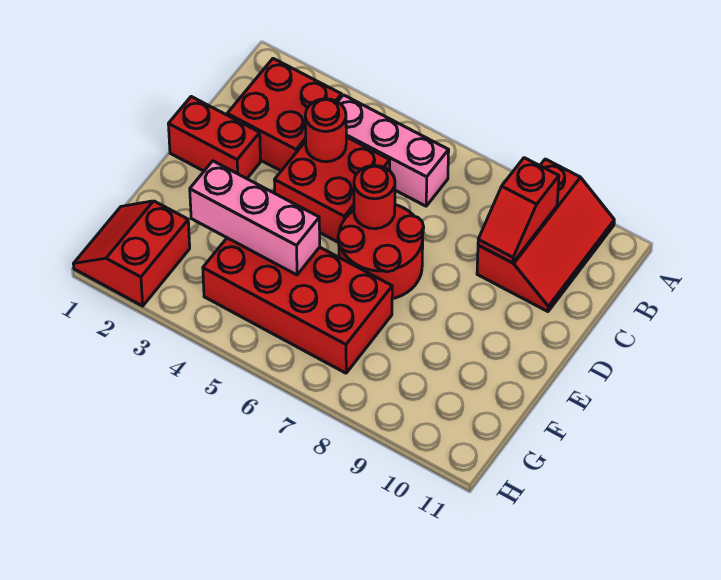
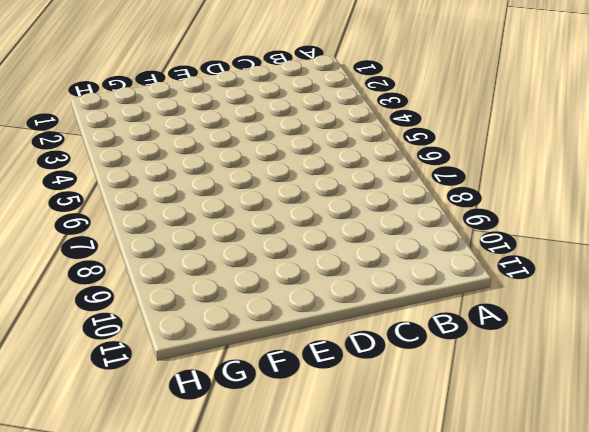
none -> red slope A9:C10 level 1 top 9
none -> red brick B2:C3 level 1
none -> pink brick B4:B6 level 1

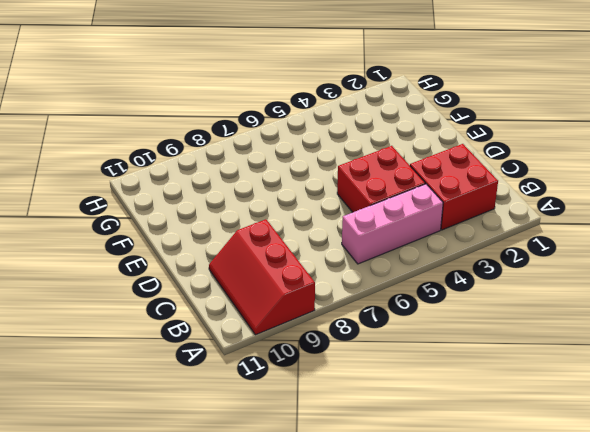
none -> red brick D1:D2 level 1
none -> red round brick D6:E7 level 1
none -> red brick F4:G7 level 1

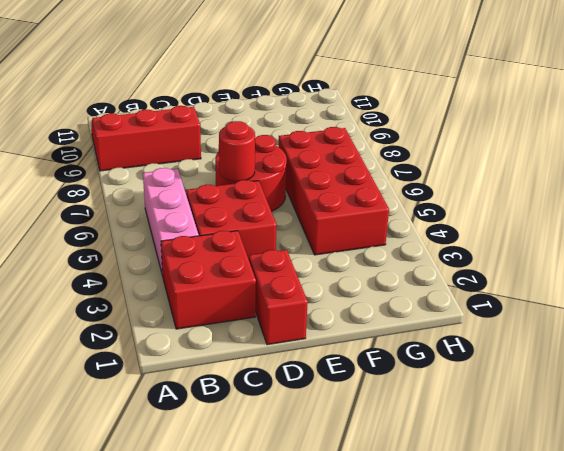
none -> red slope G1:H2 level 1 top 2
none -> red slope B9:C9 level 2 top B
none -> red round brick C4 level 2

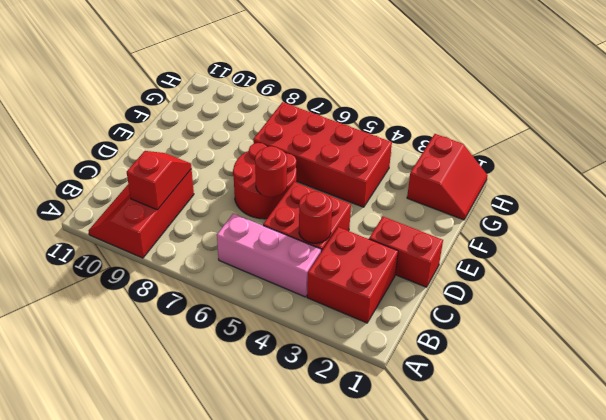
none -> pink brick F3:F5 level 2

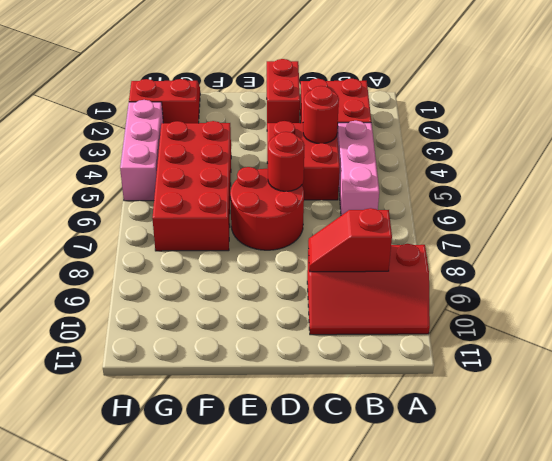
pink brick H3:H5 level 1 -> pink brick F3:F5 level 2

